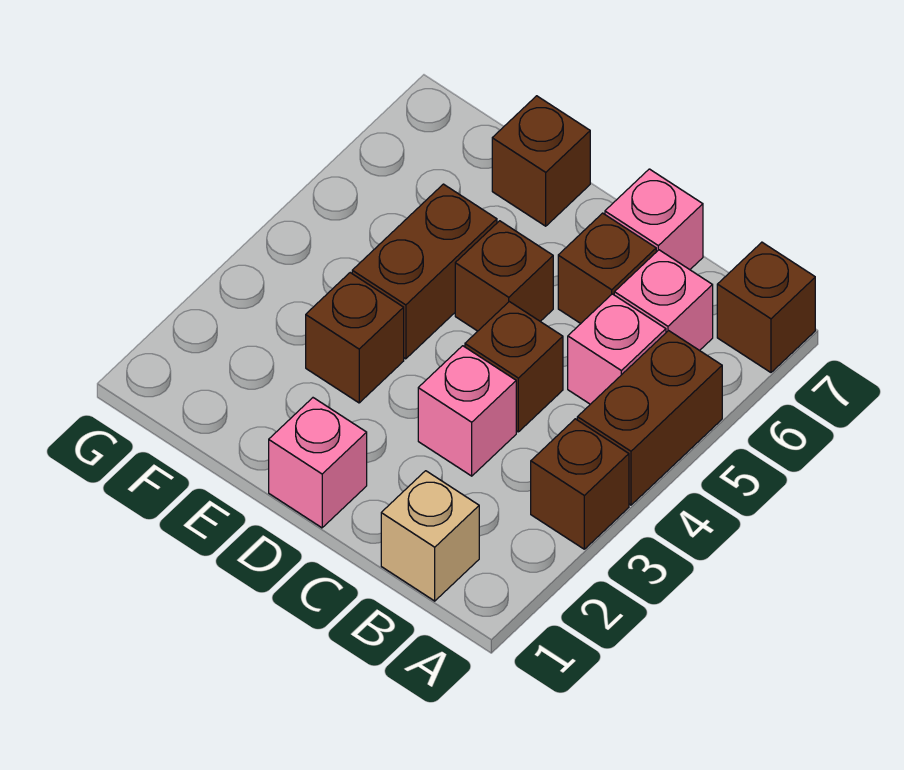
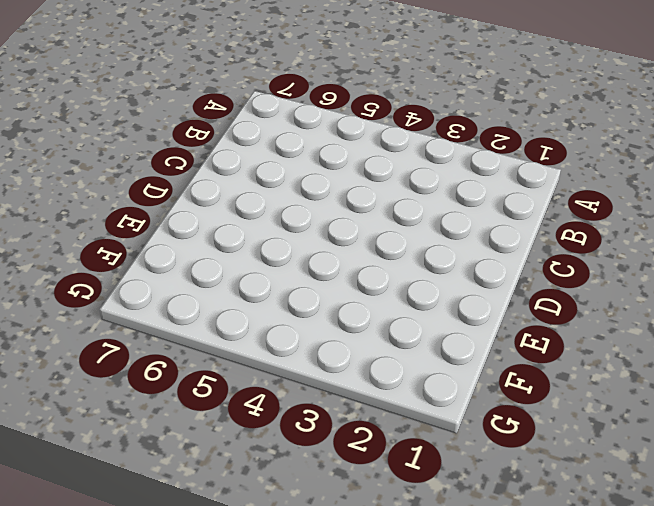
none -> brown brick A3 level 1
none -> brown brick A4:A5 level 1
none -> brown brick A7 level 1

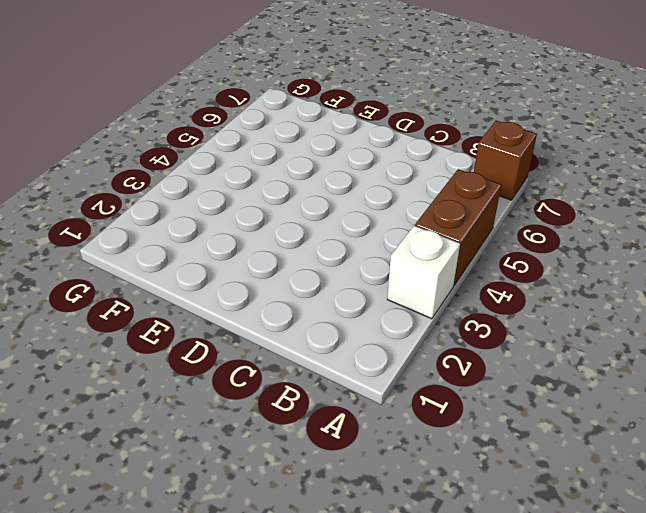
white brick A3 level 1 -> brown brick A3 level 1
none -> tan brick B1 level 1
none -> pink brick B5 level 1
none -> pink brick B6 level 1

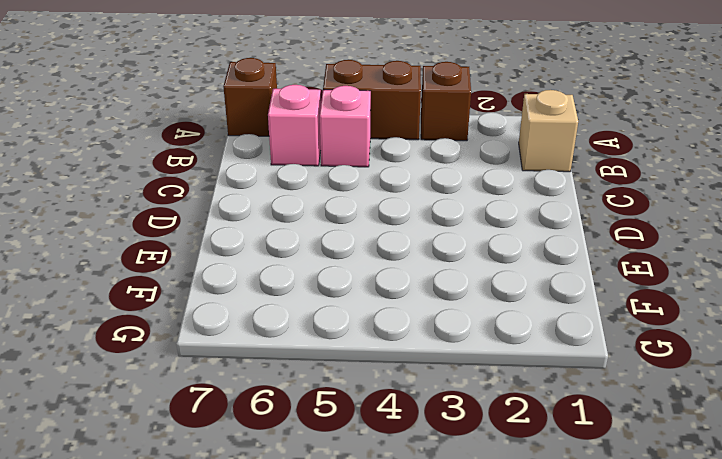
none -> pink brick C3 level 1
none -> brown brick C4 level 1
none -> brown brick C6 level 1

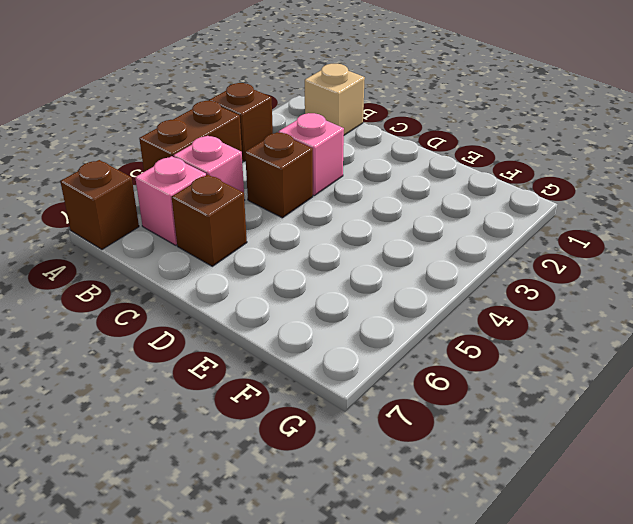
none -> pink brick C7 level 1
none -> pink brick D1 level 1
none -> brown brick D5 level 1

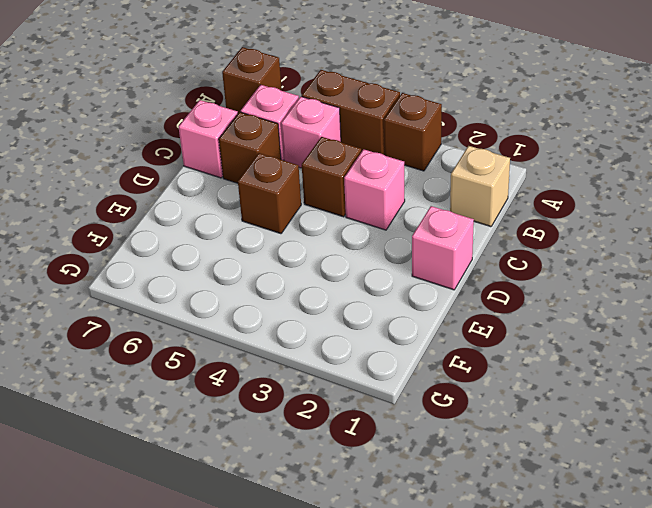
none -> brown brick E3 level 1
none -> brown brick E4:E5 level 1
none -> brown brick E7 level 1

